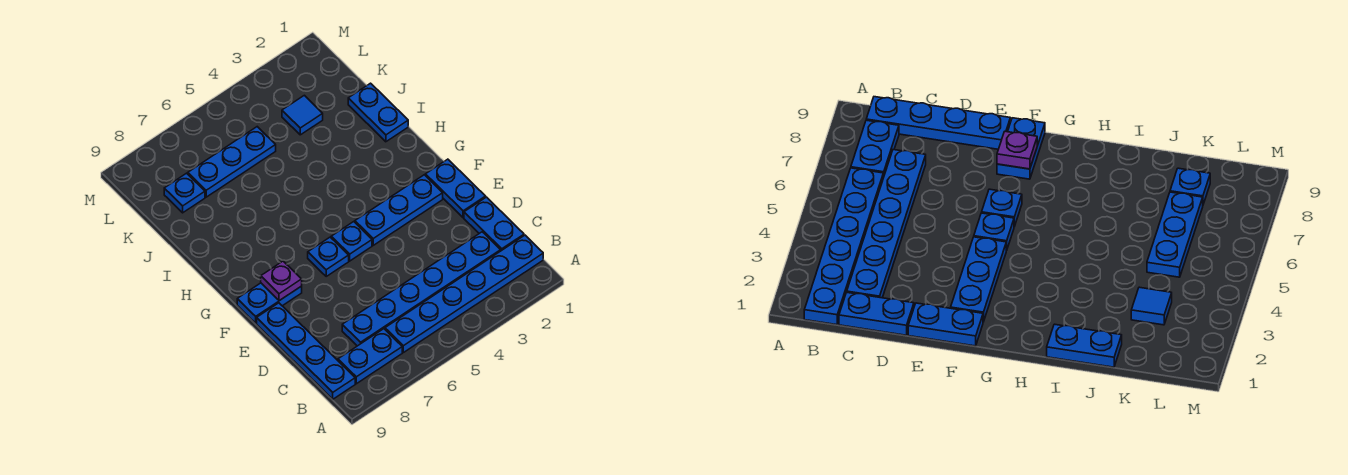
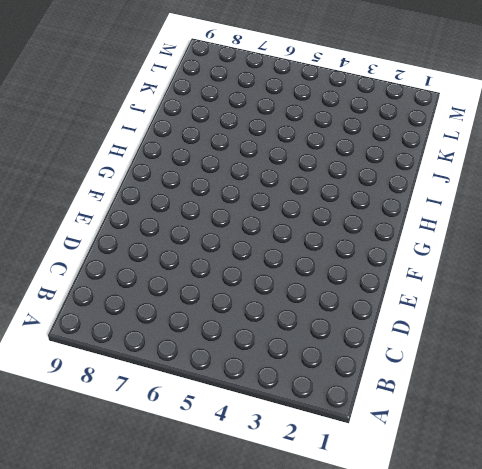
none -> blue plate B1:B6 level 1
none -> blue plate B7:B8 level 1
none -> blue plate B9:E9 level 1

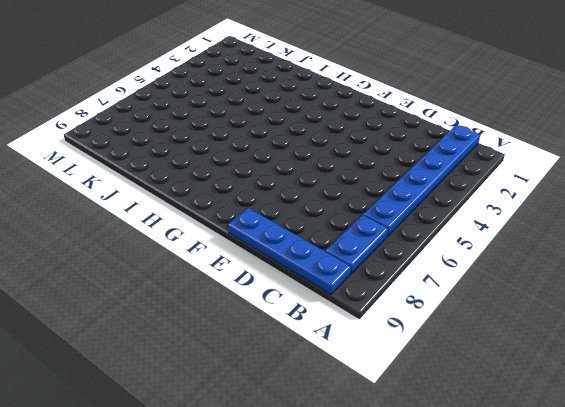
none -> blue plate C1:D1 level 1
none -> blue plate C2:C7 level 1
none -> blue plate E1:F1 level 1

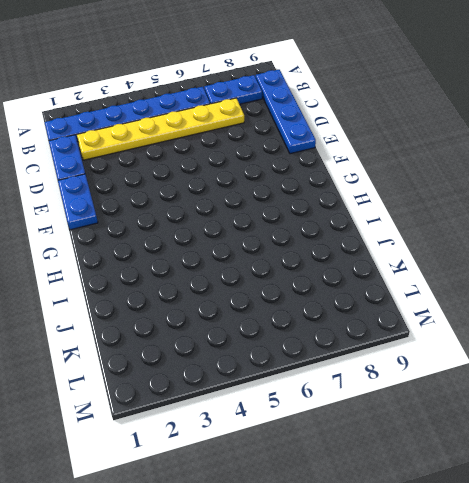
yellow plate C2:C7 level 1 -> blue plate C2:C7 level 1
none -> blue plate F2:F4 level 1
none -> blue plate F5 level 1
none -> blue plate F6 level 1

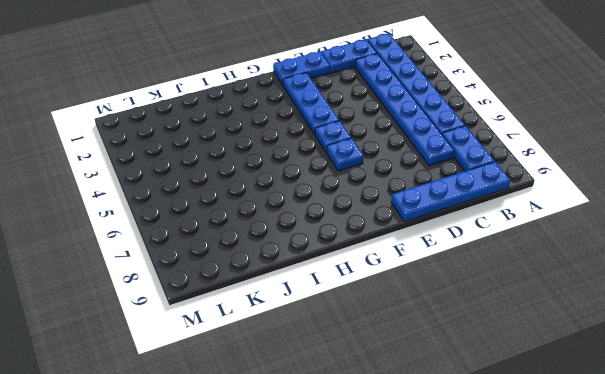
none -> blue plate F8:F9 level 1
none -> blue plate I1:J1 level 1
none -> blue tile K3 level 1

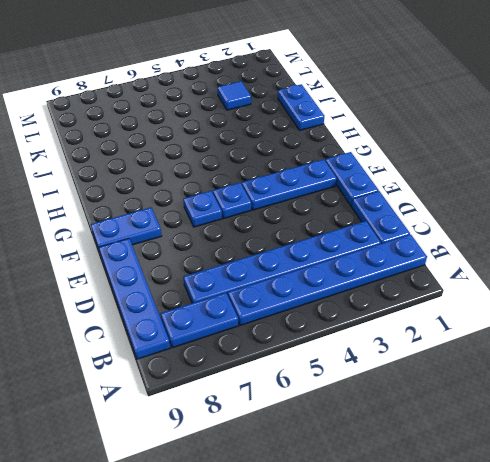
none -> blue plate K5:K7 level 1
none -> blue plate K8 level 1
none -> purple plate F8 level 2

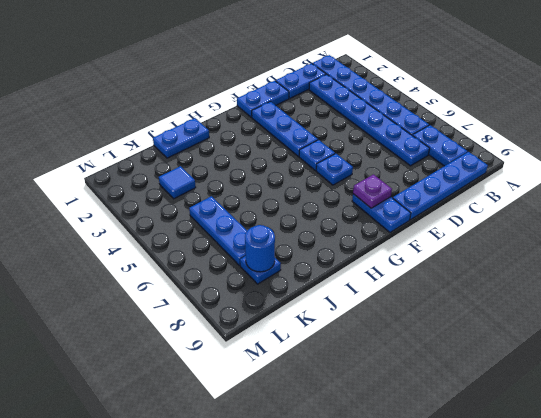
blue round brick K8 level 2 -> none

